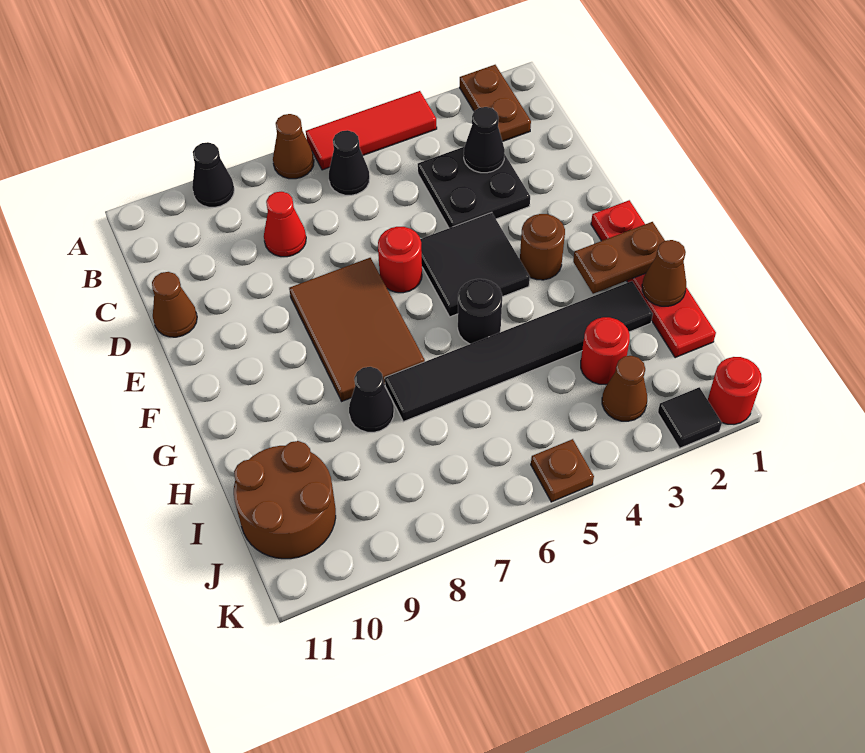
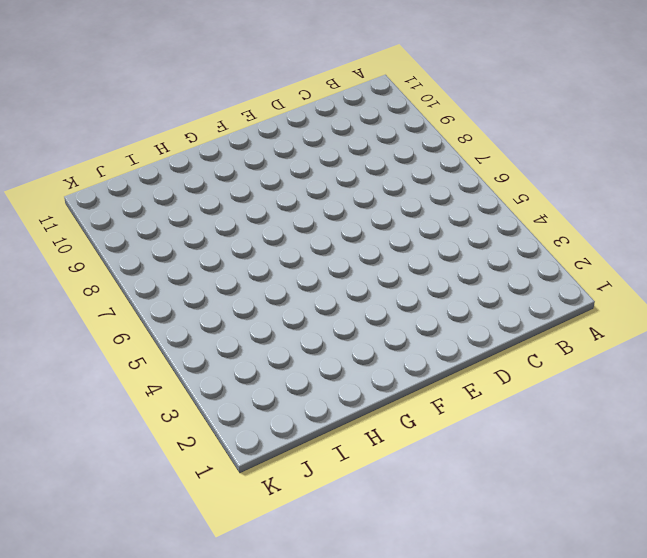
none -> brown plate A2:B2 level 1
none -> red tile A4:A6 level 1
none -> brown cone A7 level 1

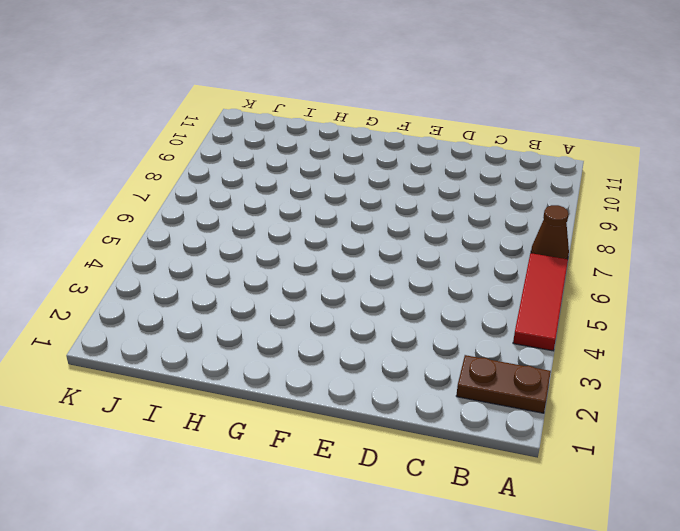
none -> black cone A9 level 1
none -> black cone B6 level 1
none -> black plate C3:D4 level 1

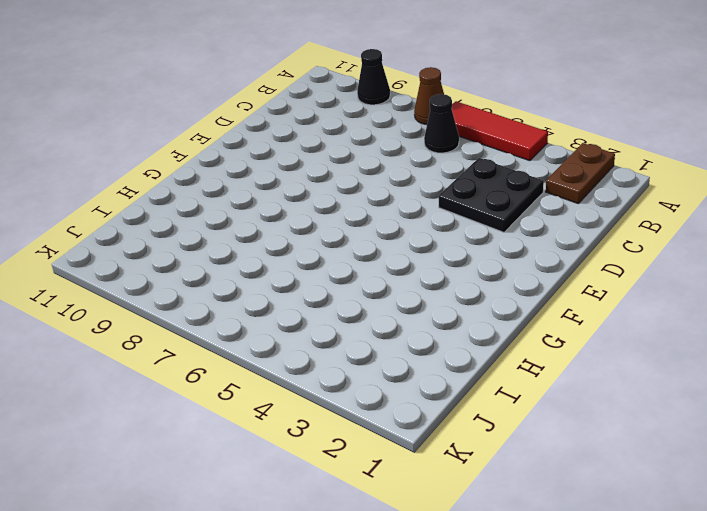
none -> red cone C8 level 1
none -> brown cone D11 level 1
none -> black tile E4:F5 level 1

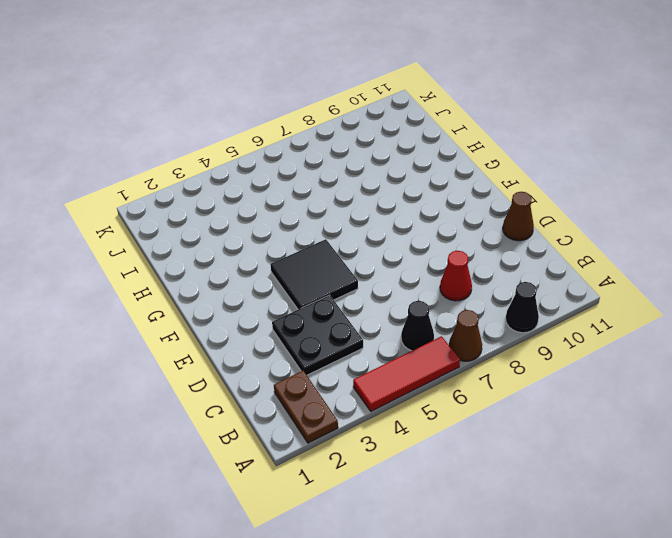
none -> red round brick E6 level 1
none -> brown tile E7:G8 level 1
none -> red plate F1:I1 level 1

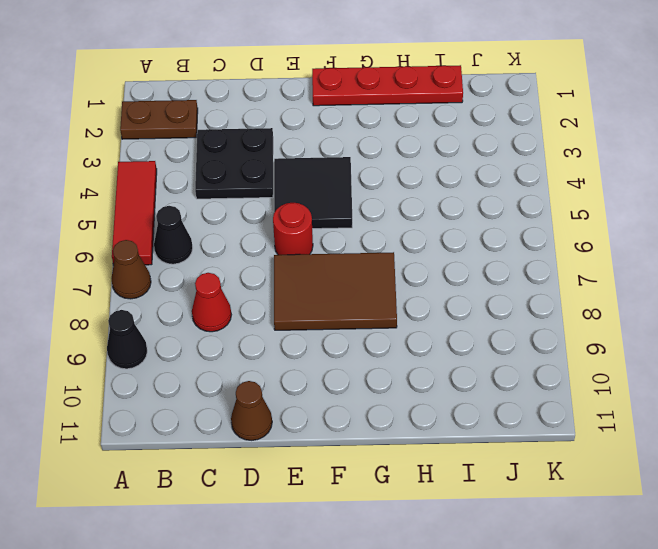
none -> brown round brick F3 level 1
none -> black round brick G5 level 1
none -> black tile H2:H7 level 1

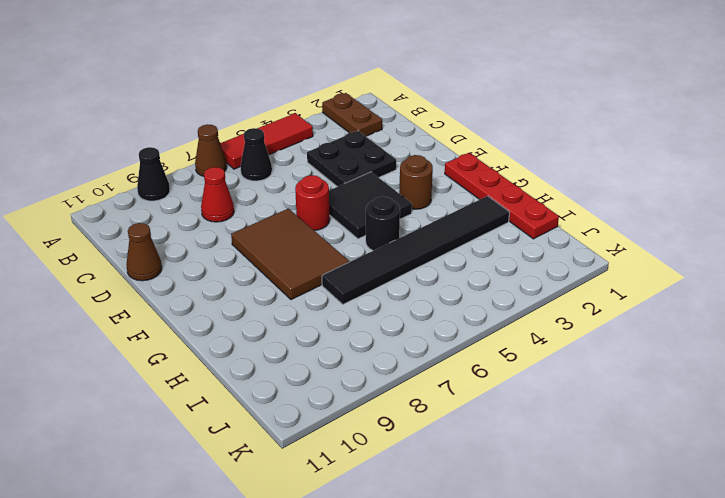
none -> black cone H8 level 1
none -> red round brick I3 level 1
none -> brown round brick I10:J11 level 1

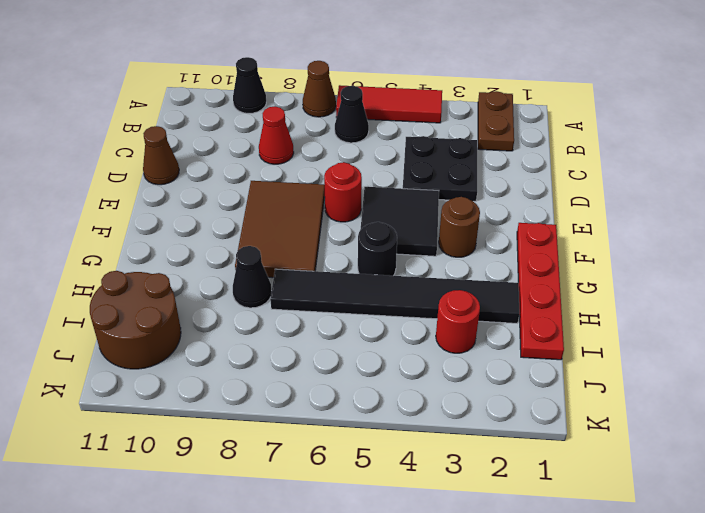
none -> brown cone J3 level 1
none -> red round brick K1 level 1
none -> black tile K2 level 1

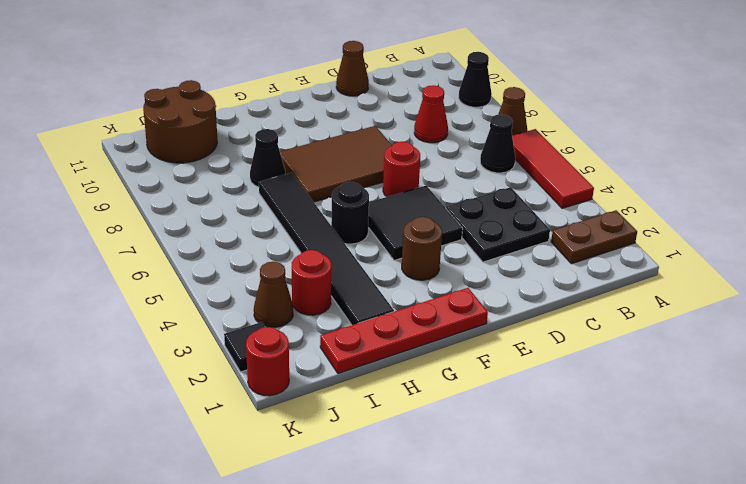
none -> brown plate K5 level 1
none -> black cone C3 level 2
none -> brown plate G1:G2 level 2

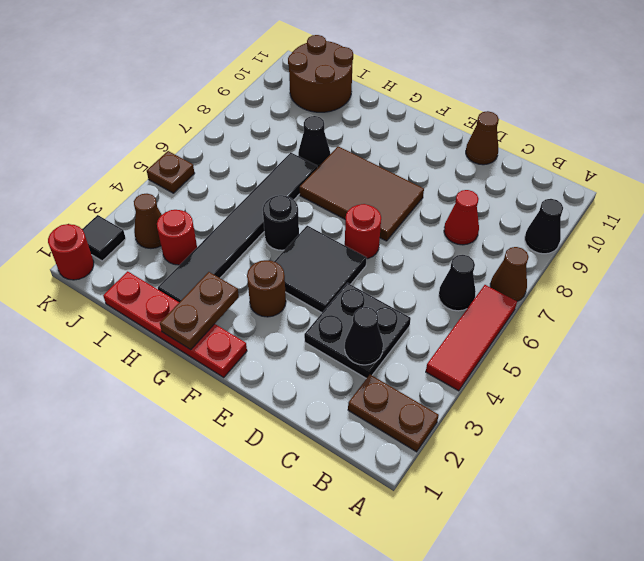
none -> brown cone H1 level 2

